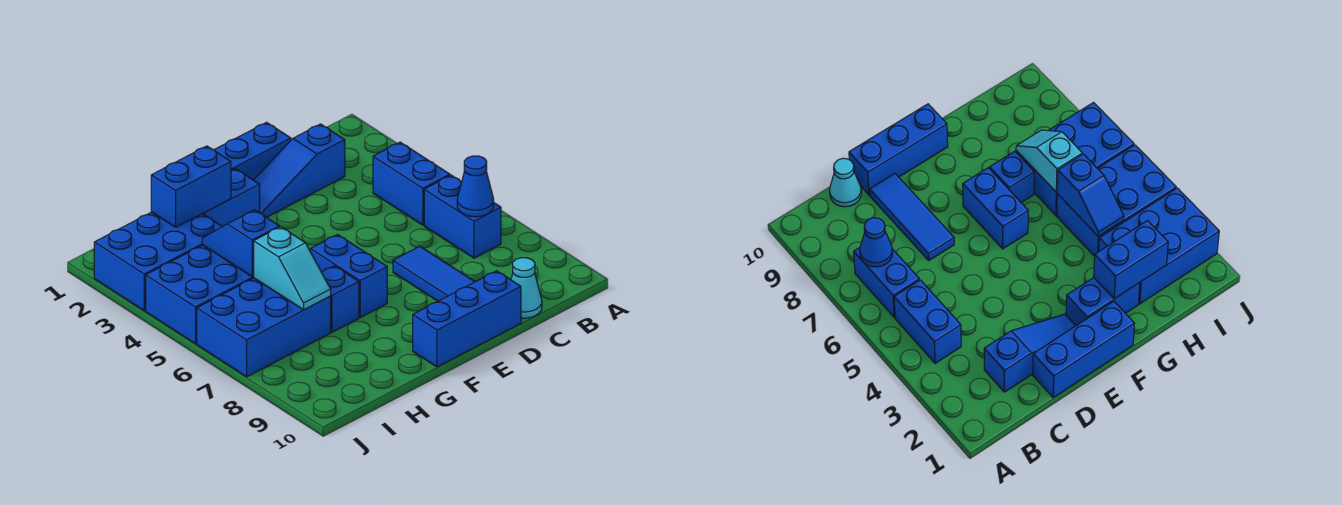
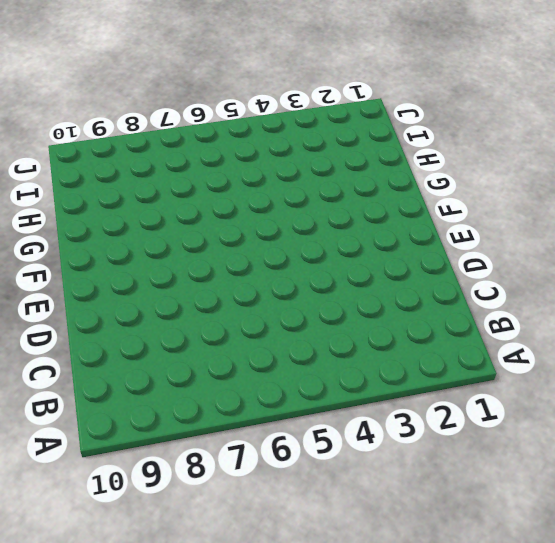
none -> blue brick B4:B5 level 1
none -> blue brick B6:B7 level 1
none -> blue slope C2:E2 level 1 top C

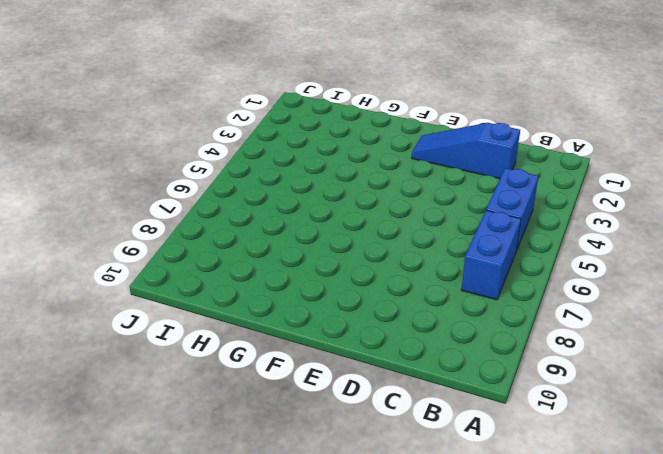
none -> cyan cone C10 level 1
none -> blue brick D1:F1 level 1
none -> blue tile D7:D9 level 1

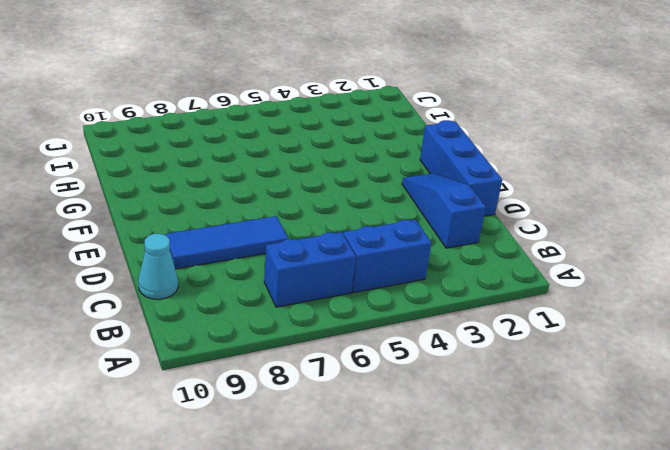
none -> blue brick D10:F10 level 1
none -> blue brick F2:G2 level 1
none -> blue brick F6:F7 level 1

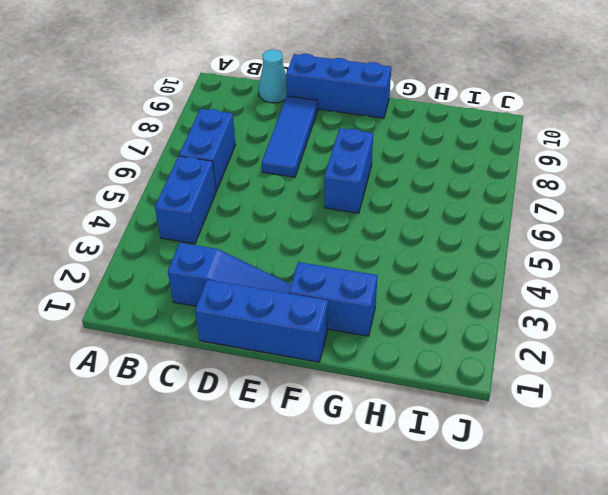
none -> blue brick G7 level 1
none -> blue brick H2:J3 level 1
none -> blue brick H4:J5 level 1

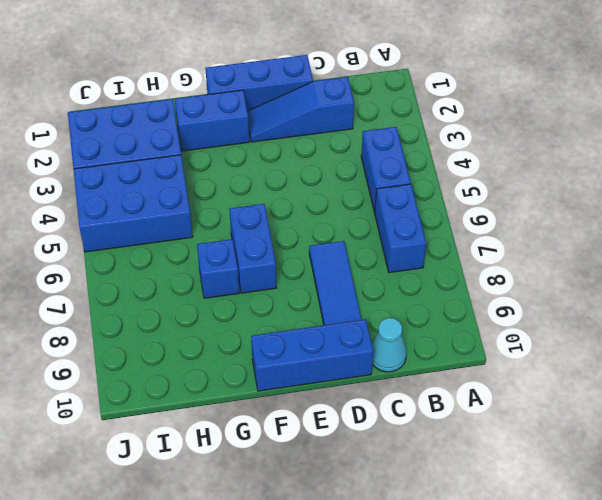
none -> blue brick H6:J7 level 1
none -> blue cone B7 level 2
none -> blue brick G2:H2 level 2

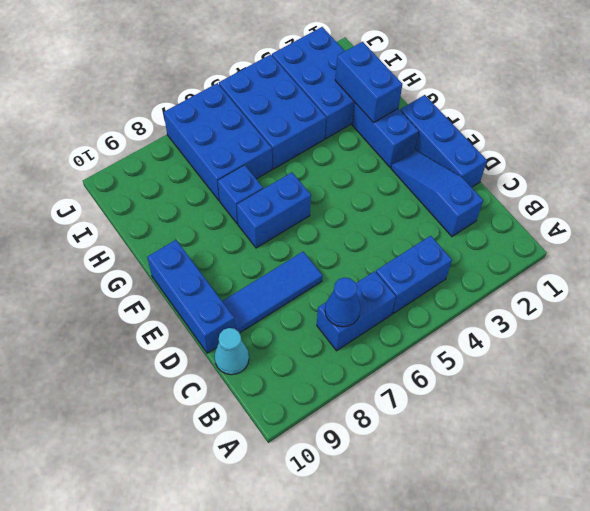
none -> blue slope H4:H5 level 2 top 5
none -> cyan slope H6:H7 level 2 top 6

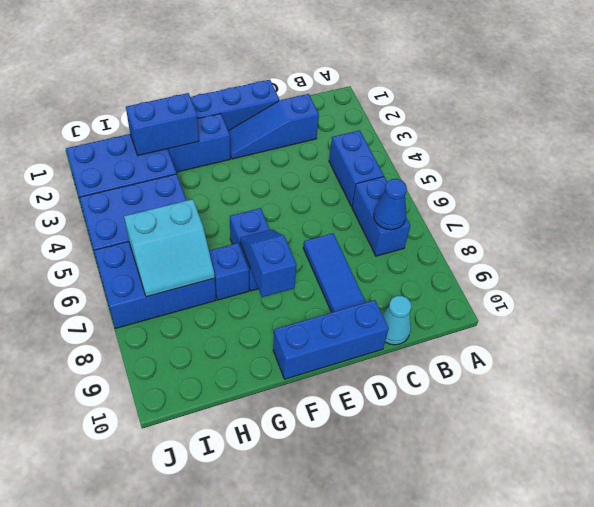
blue slope F7:F8 level 2 top 8 -> blue slope H4:H5 level 2 top 5
cyan slope H6:I7 level 2 top 6 -> cyan slope H6:H7 level 2 top 6

